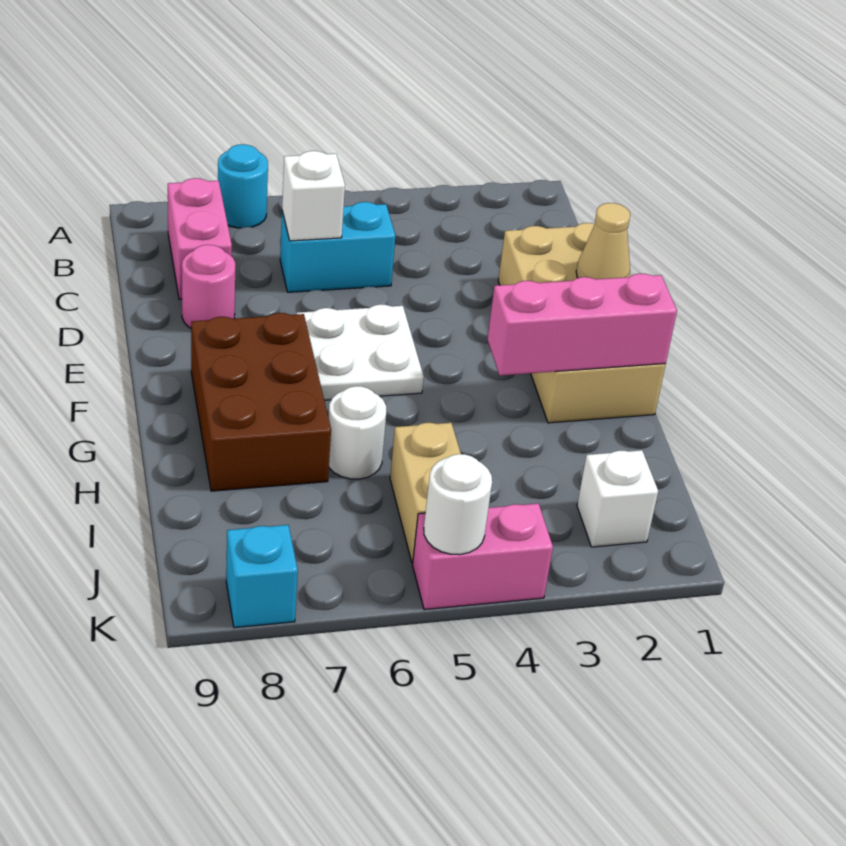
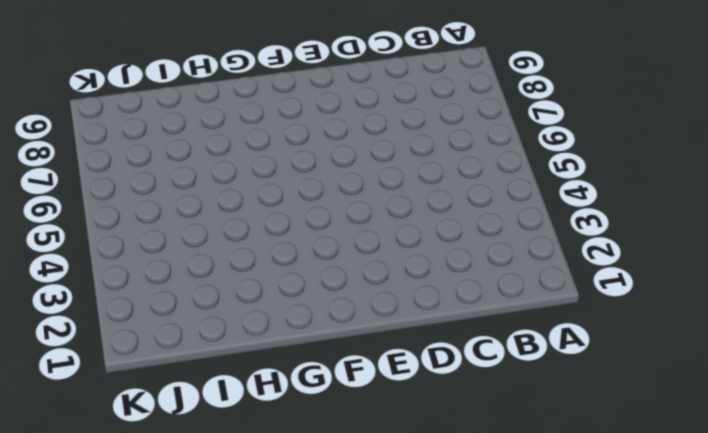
none -> cyan round brick A7 level 1
none -> pink brick B8:C8 level 1
none -> cyan brick C5:C6 level 1

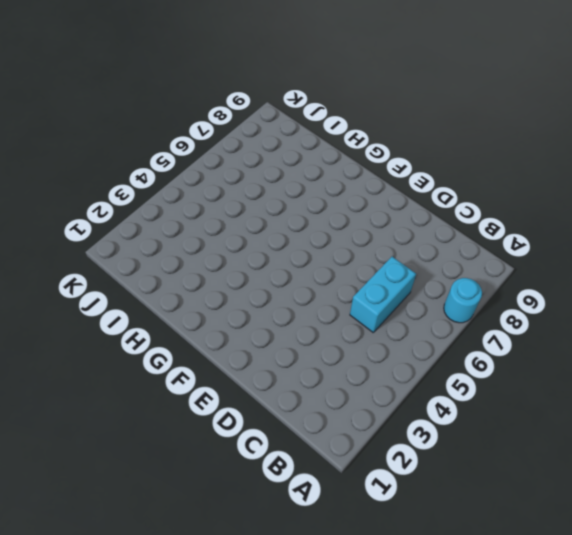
none -> pink brick B8:C8 level 1
none -> tan brick D1:G2 level 1
none -> pink round brick D8 level 1

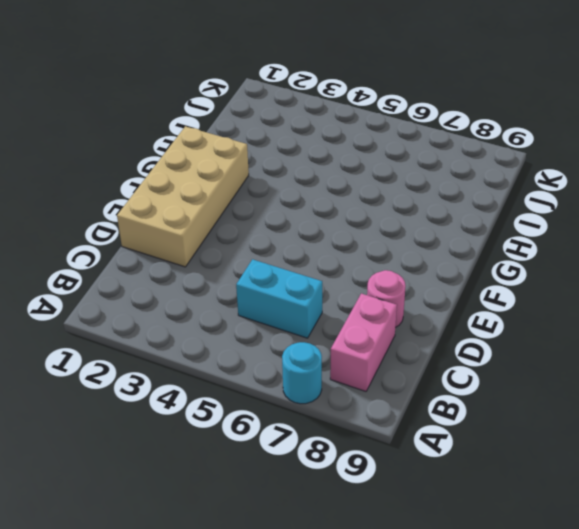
none -> white plate E5:F6 level 1
none -> brown brick F7:H8 level 1
none -> white round brick H6 level 1

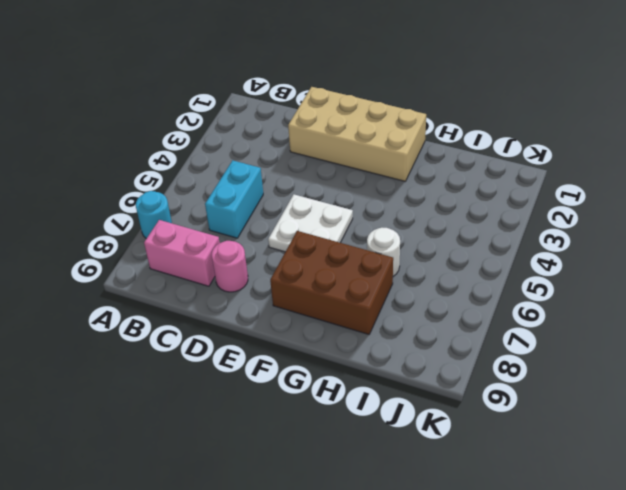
none -> tan brick I5:J5 level 1
none -> white brick J2 level 1
none -> pink brick K4:K5 level 1

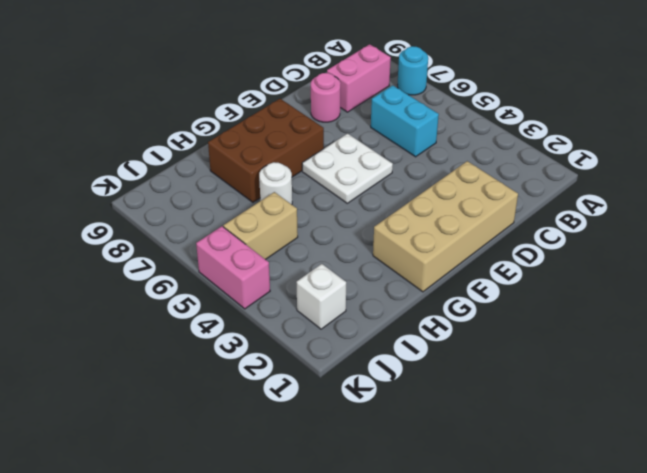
none -> cyan brick K8 level 1
none -> white brick C6 level 2
none -> tan cone E1 level 2

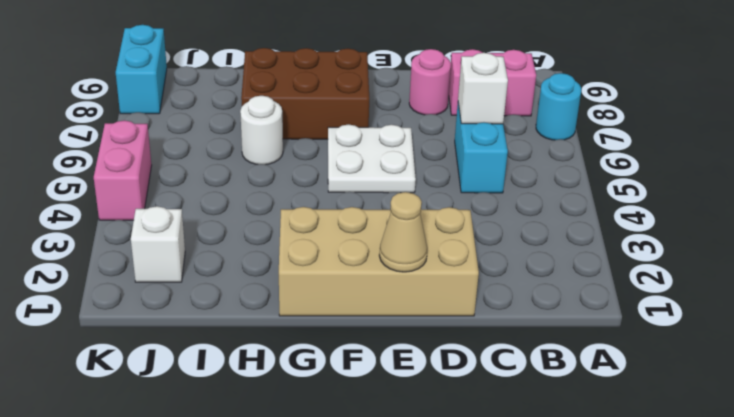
cyan brick K8:K9 level 1 -> cyan brick K8 level 1
none -> tan brick I5:J5 level 1
none -> pink brick G1:G3 level 2
none -> white round brick K5 level 2

